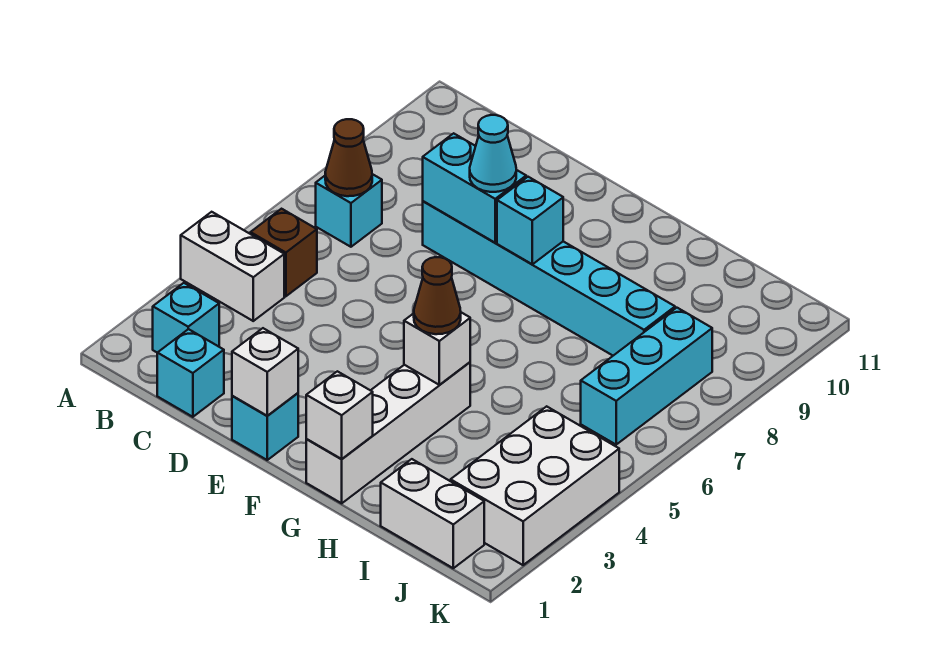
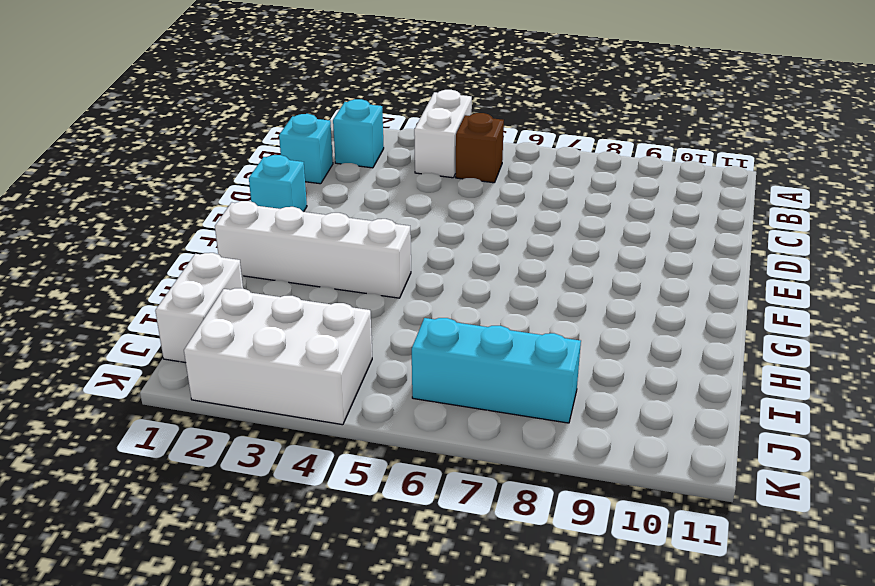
none -> cyan brick B7 level 1
none -> cyan brick D8:I8 level 1
none -> brown cone B7 level 2

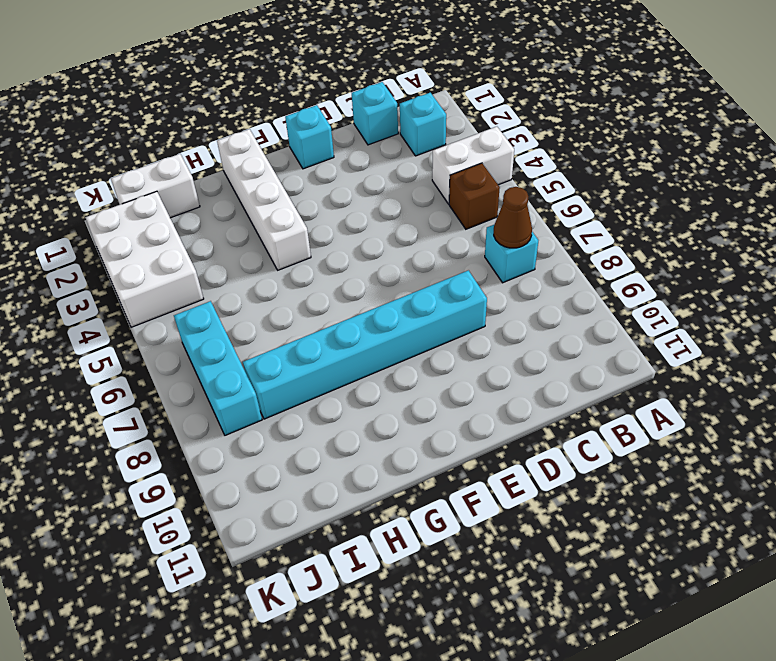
none -> cyan brick D8:E8 level 2
none -> white brick E1 level 2
none -> cyan brick F8 level 2

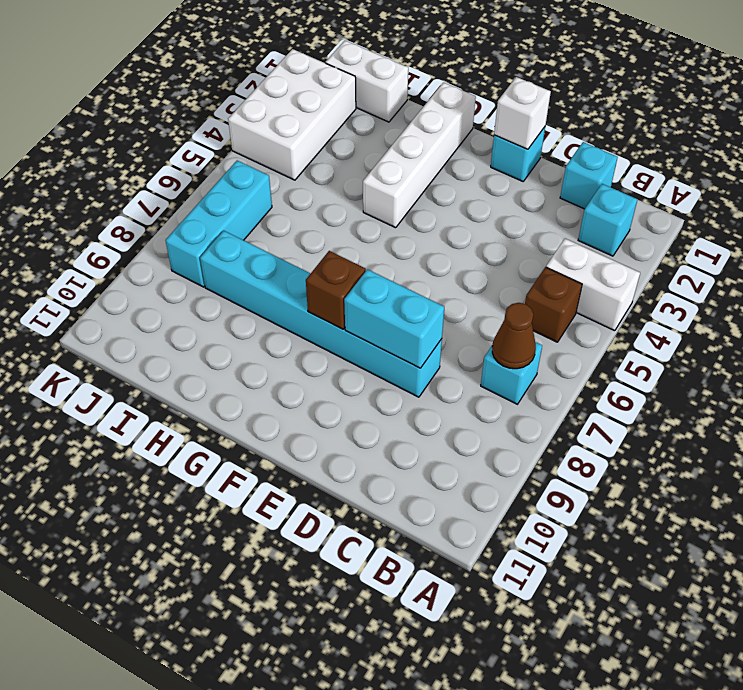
brown brick F8 level 2 -> cyan brick F8 level 2
none -> white brick G1 level 2
none -> white brick G4 level 2
none -> cyan cone E8 level 3

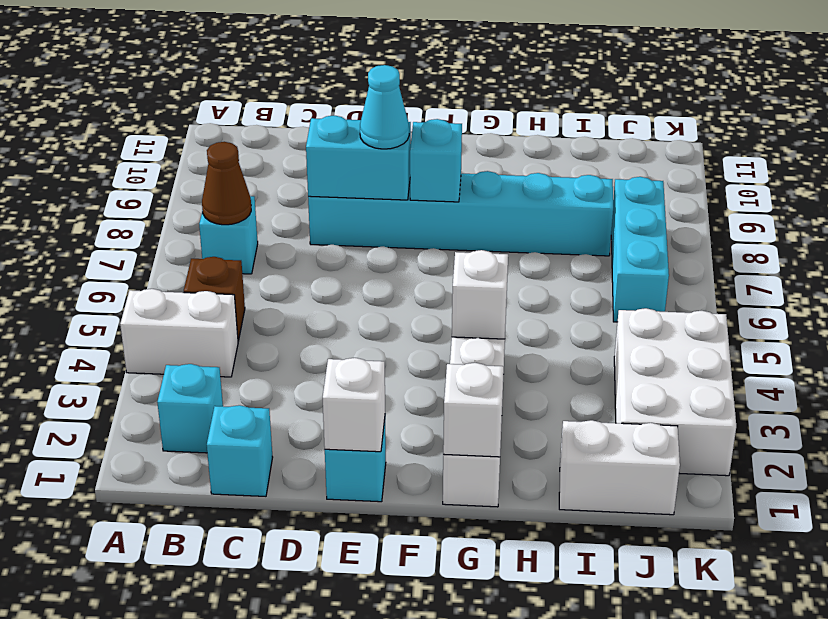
none -> brown cone G4 level 3

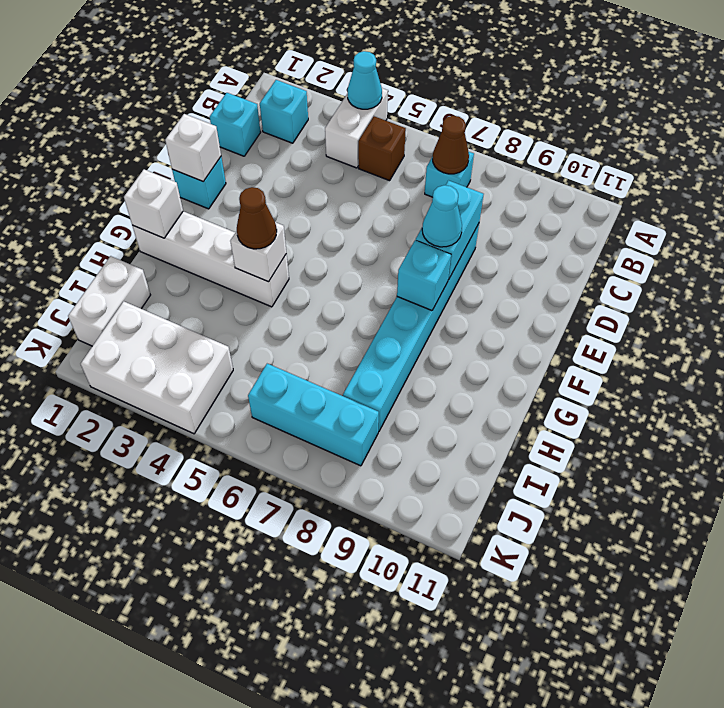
cyan cone A4 level 2 -> none

